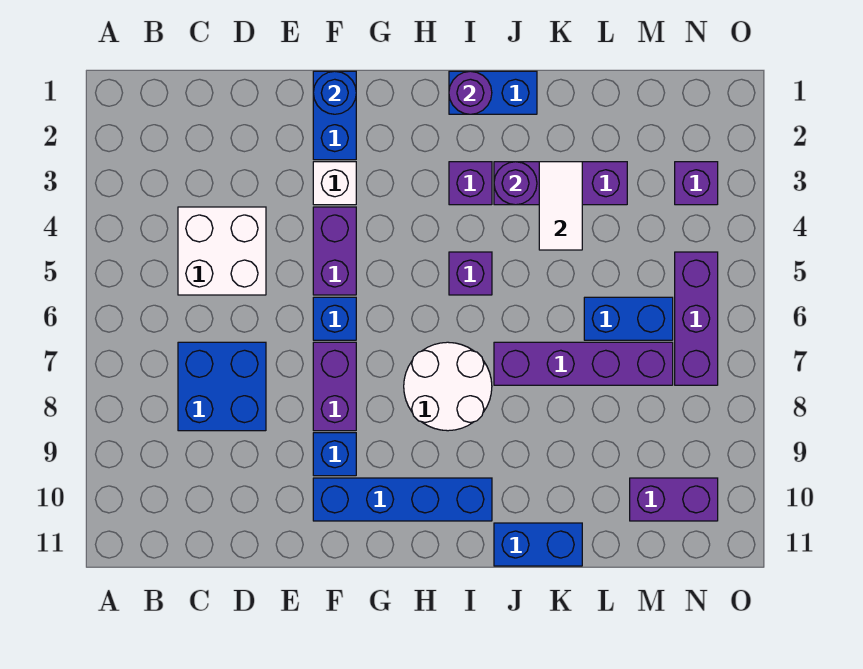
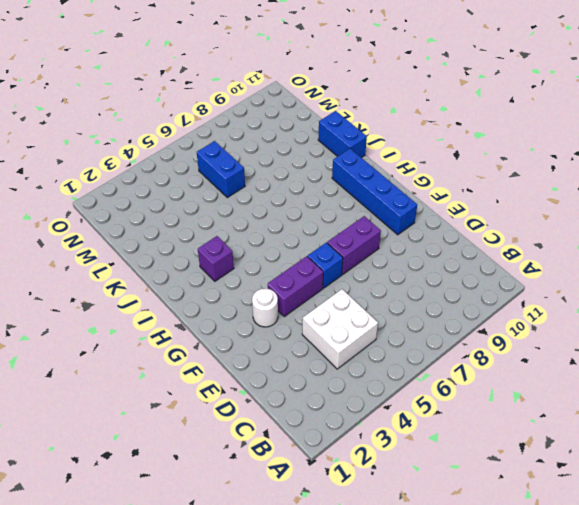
white round brick F3 level 1 -> white brick F3 level 1
none -> blue brick C7:D8 level 1
none -> blue brick F1:F2 level 1
none -> blue brick F9 level 1

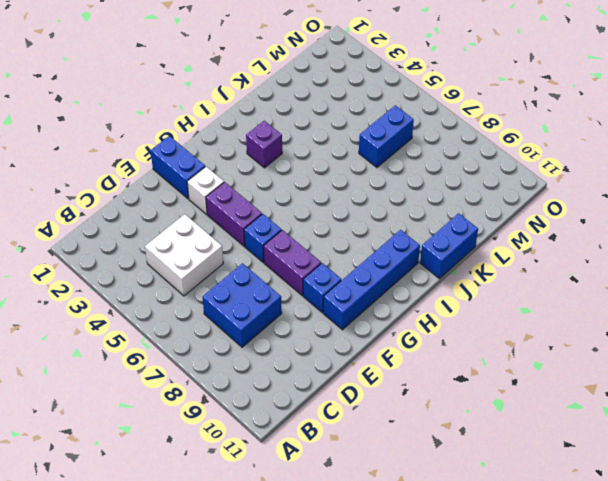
none -> white round brick H7:I8 level 1
none -> blue brick I1:J1 level 1
none -> purple brick I5 level 1

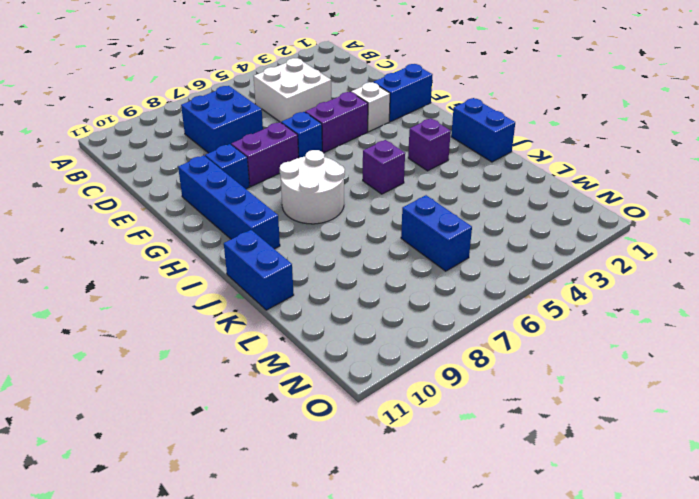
none -> purple brick J3:L3 level 1
none -> purple brick J7:M7 level 1
none -> purple brick M10:N10 level 1

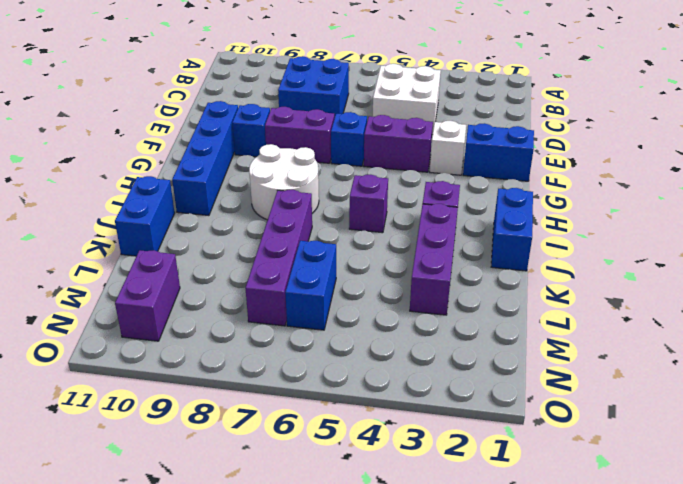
none -> purple brick N3 level 1
none -> purple brick N5:N7 level 1
none -> blue round brick F1 level 2

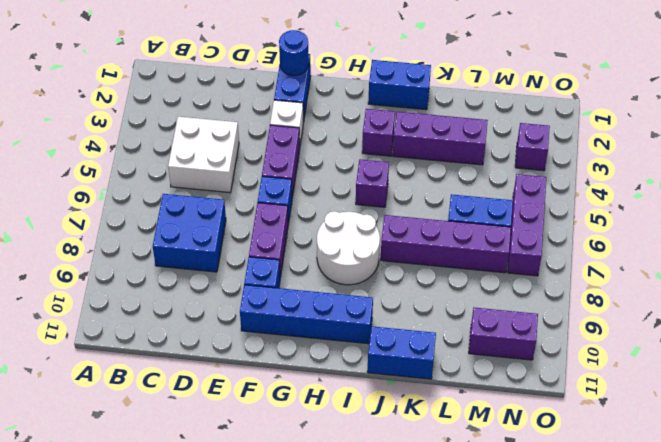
none -> purple round brick I1 level 2
none -> purple round brick J3 level 2
none -> white tile K3:K4 level 2

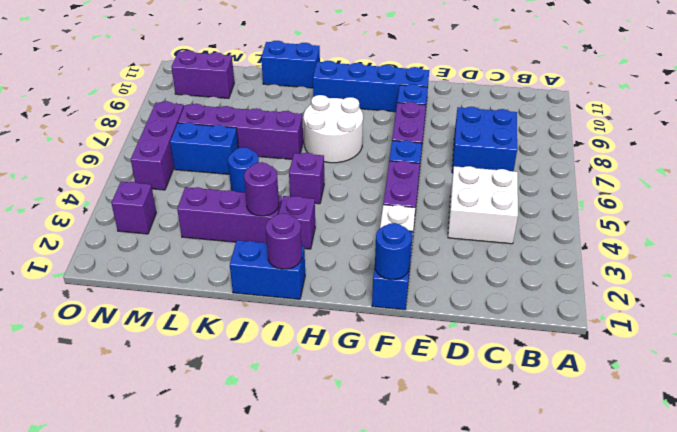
blue round brick K5 level 1 -> none
none -> white tile K3:K4 level 2

